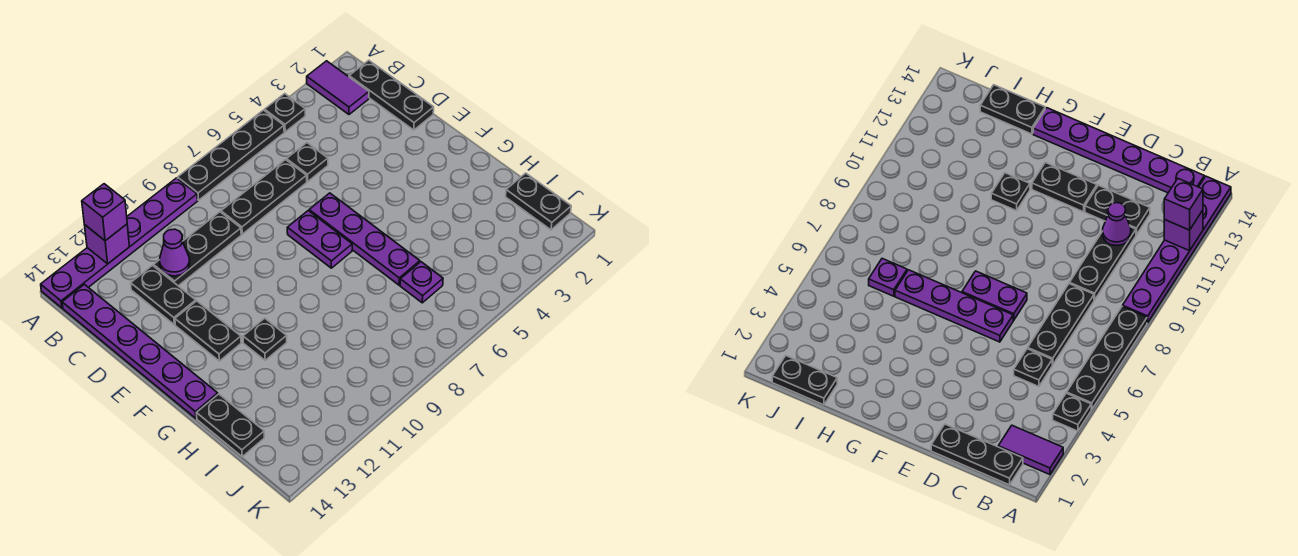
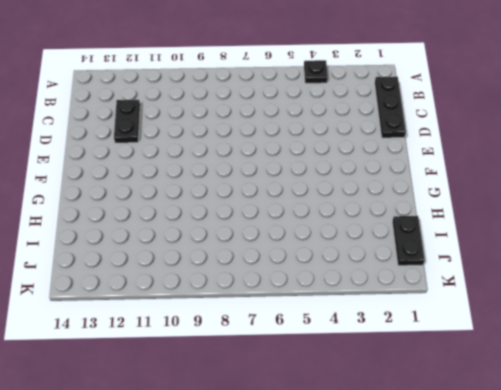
none -> purple tile A2:B2 level 1
none -> black plate A5:A8 level 1
none -> purple plate A9:A14 level 1

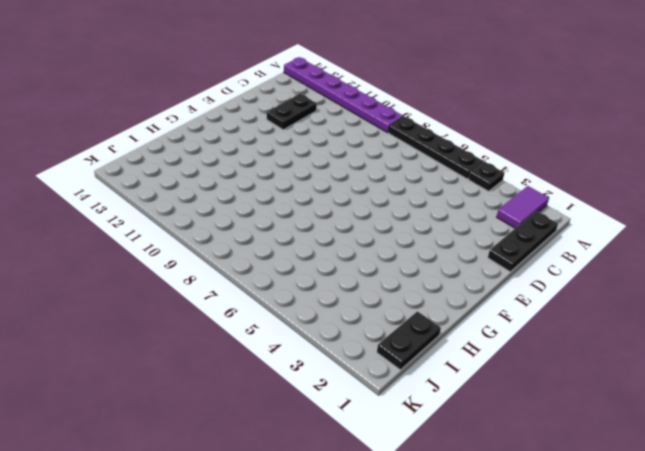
none -> purple plate B14:G14 level 1
none -> black plate C5 level 1
none -> black plate C6:C8 level 1

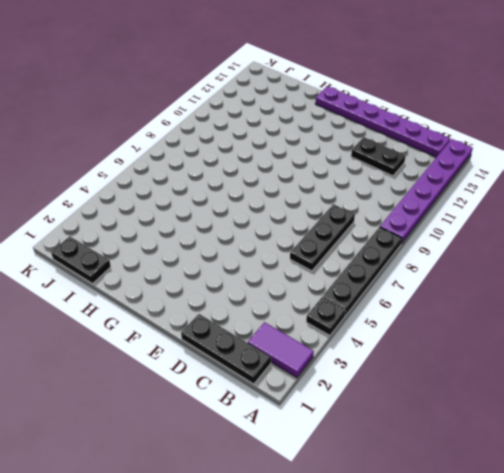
none -> black plate C5 level 1
none -> black plate C9:C11 level 1
none -> purple plate E6:H6 level 1

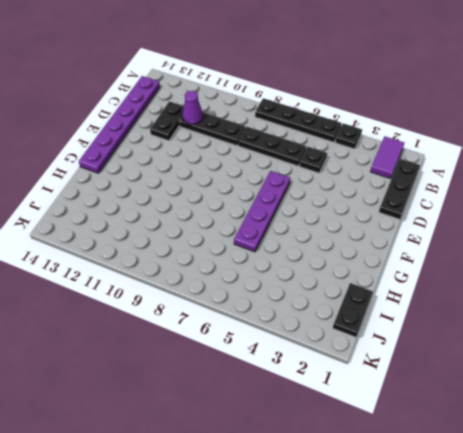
none -> purple plate A9:A14 level 1
none -> purple plate E7:F7 level 1
none -> black plate E12:F12 level 1

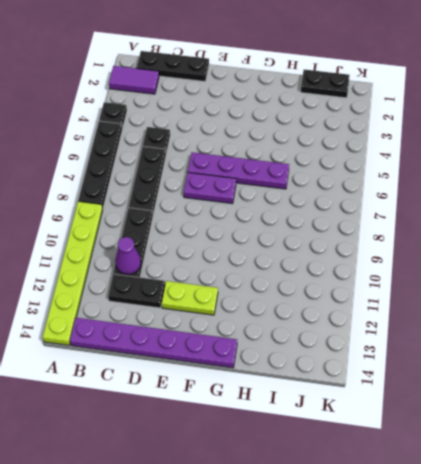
lime plate A9:A14 level 1 -> purple plate A9:A14 level 1
lime plate E12:F12 level 1 -> black plate E12:F12 level 1
none -> black plate G11 level 1
none -> black plate H14:I14 level 1
none -> purple plate I6 level 1

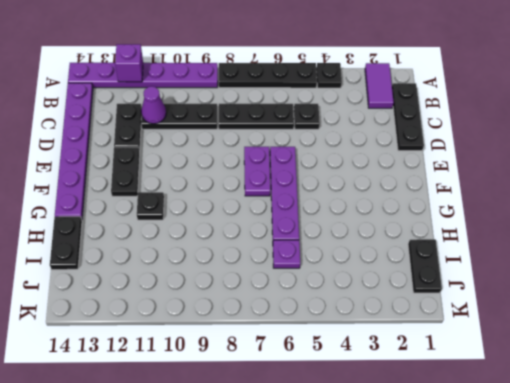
none -> purple brick A12 level 3

